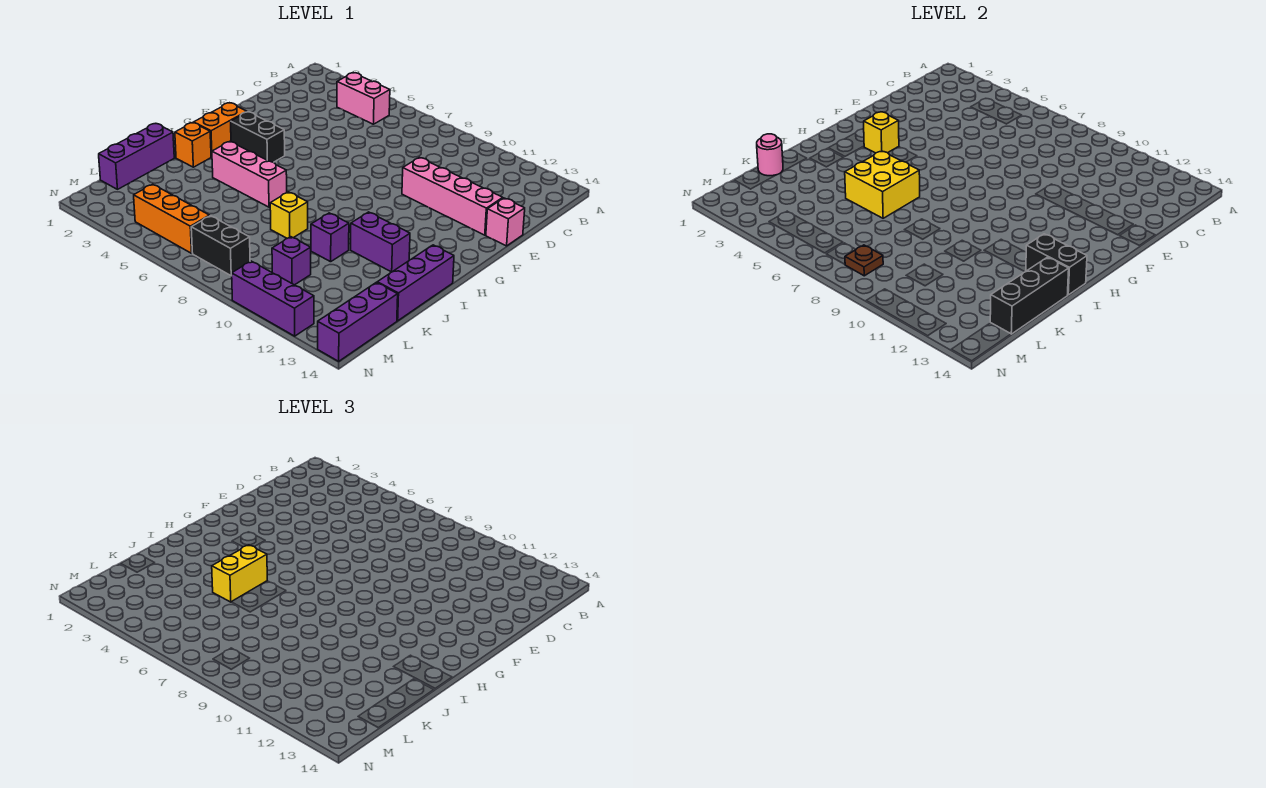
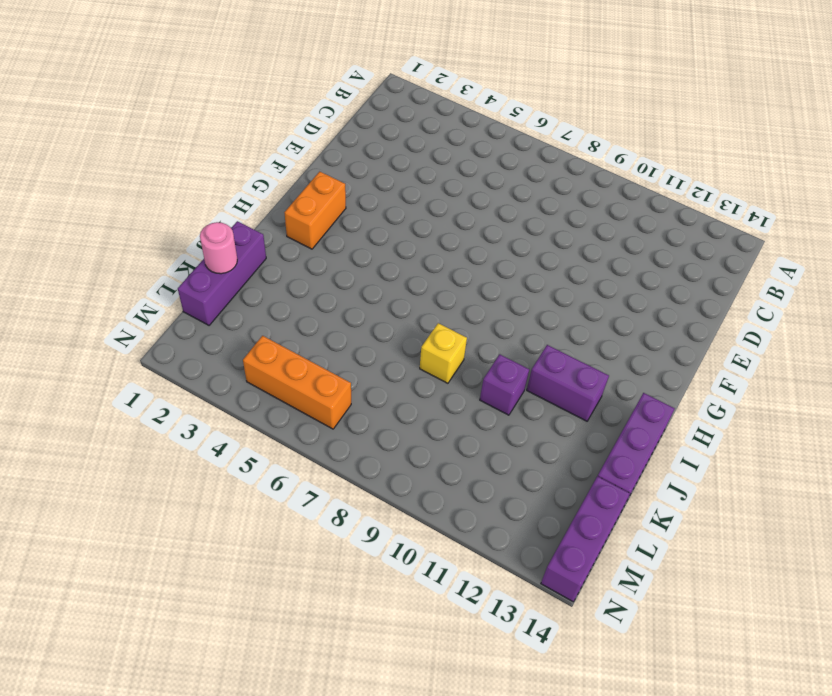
none -> pink brick B4:B5 level 1
none -> pink brick E10:E13 level 1
none -> pink brick E14 level 1

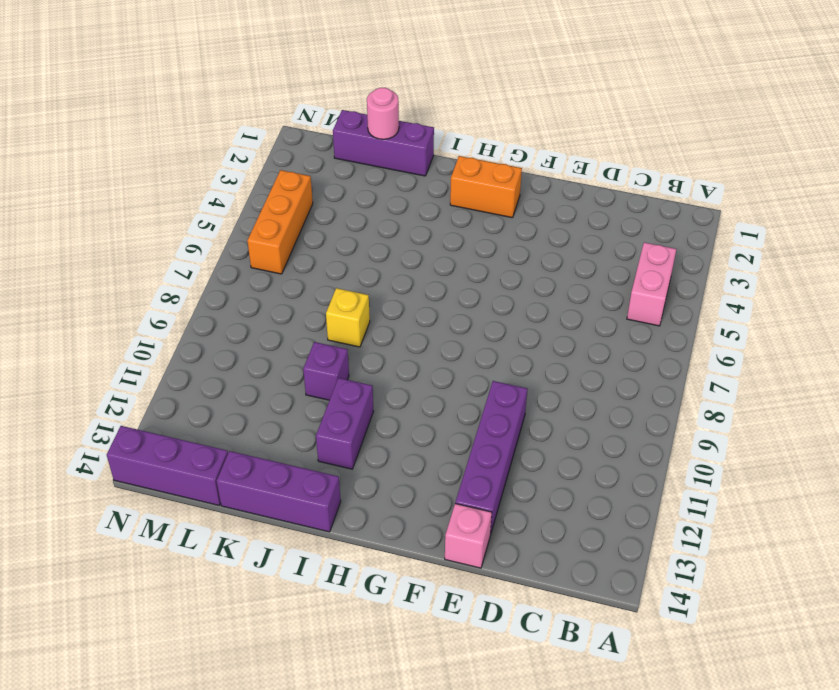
purple brick E10:E13 level 1 -> pink brick E10:E13 level 1
none -> black brick G3:G4 level 1
none -> orange brick I2 level 1
none -> pink brick I4:I6 level 1

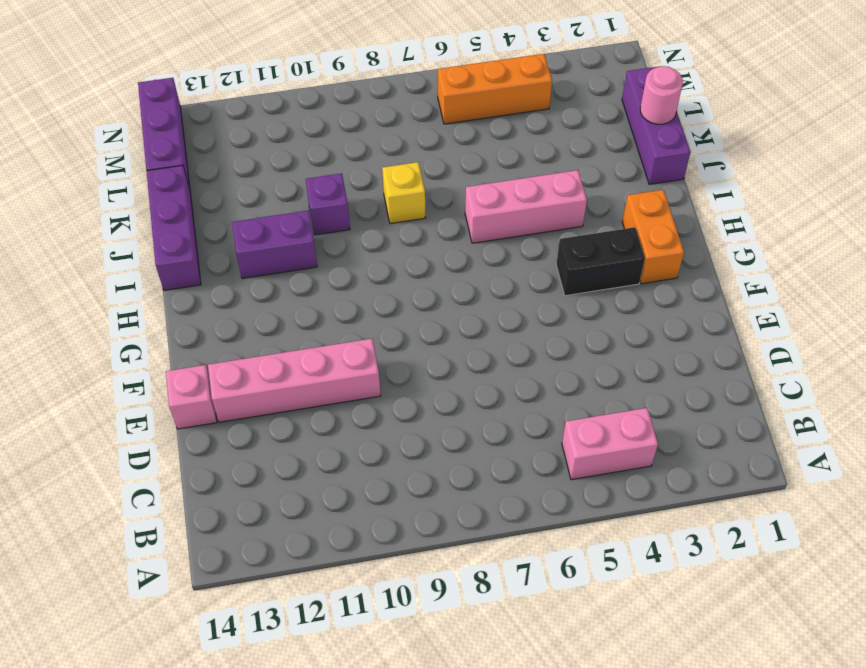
none -> orange brick I2 level 1
none -> purple brick L10 level 1
none -> black brick M7:M8 level 1

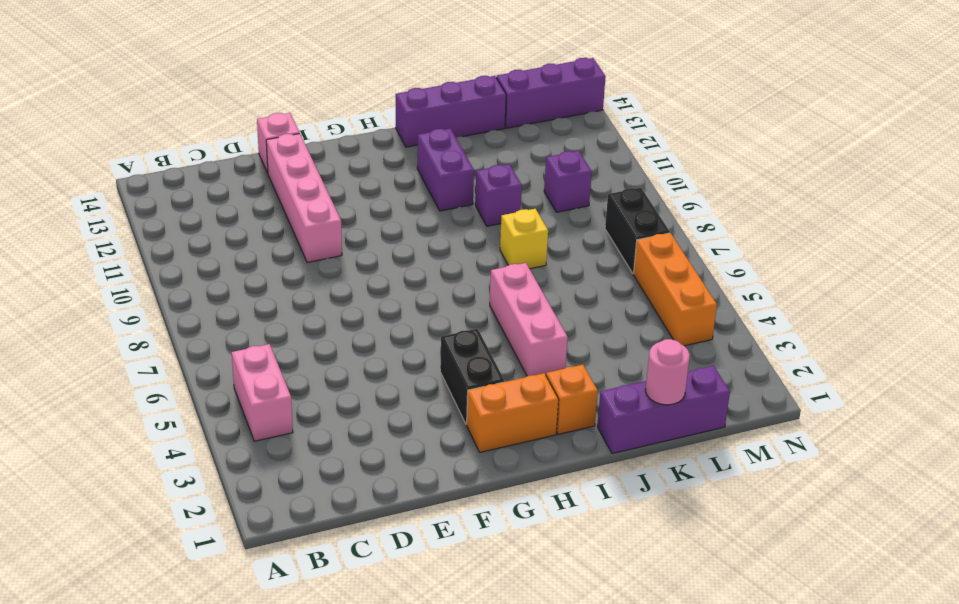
none -> purple brick N10:N12 level 1
none -> yellow brick G3 level 2
none -> yellow brick I5:J6 level 2

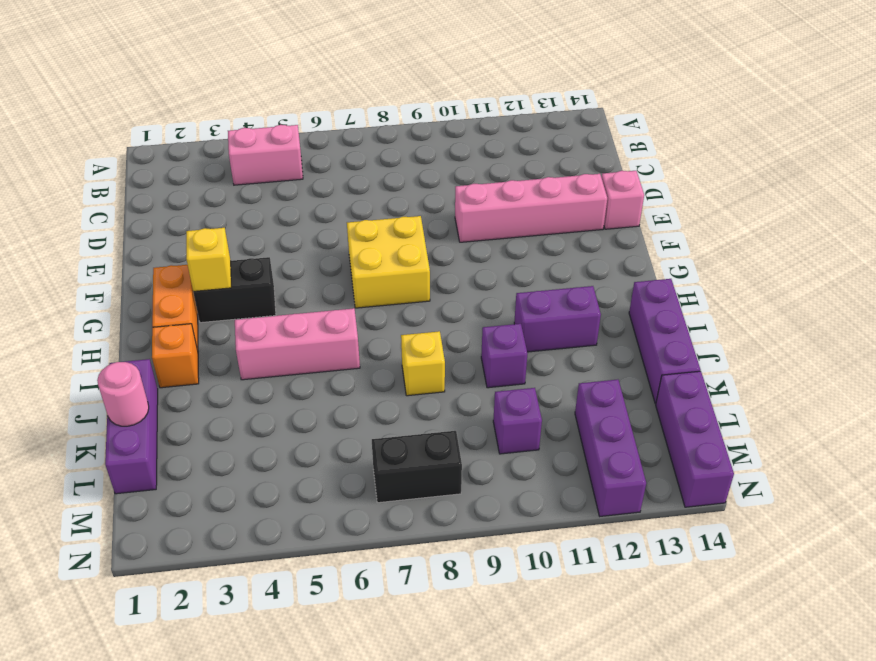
yellow brick F7:G8 level 1 -> yellow brick I5:J6 level 2
purple brick L12:N12 level 1 -> purple brick N10:N12 level 1
none -> orange brick M4:M6 level 1
none -> black brick I13:I14 level 2
none -> black brick J14:L14 level 2

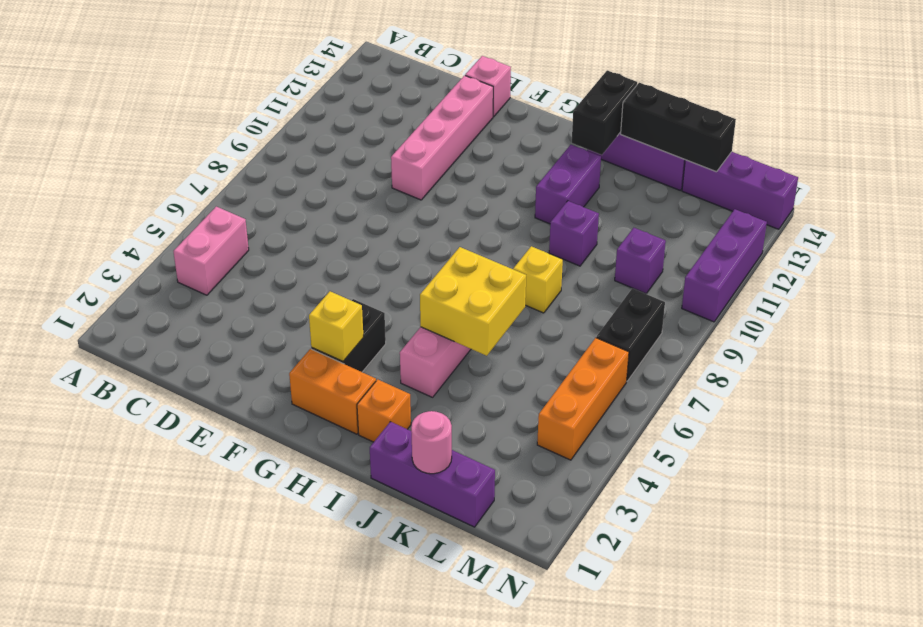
none -> brown plate M8 level 2
none -> yellow brick I5:J5 level 3

